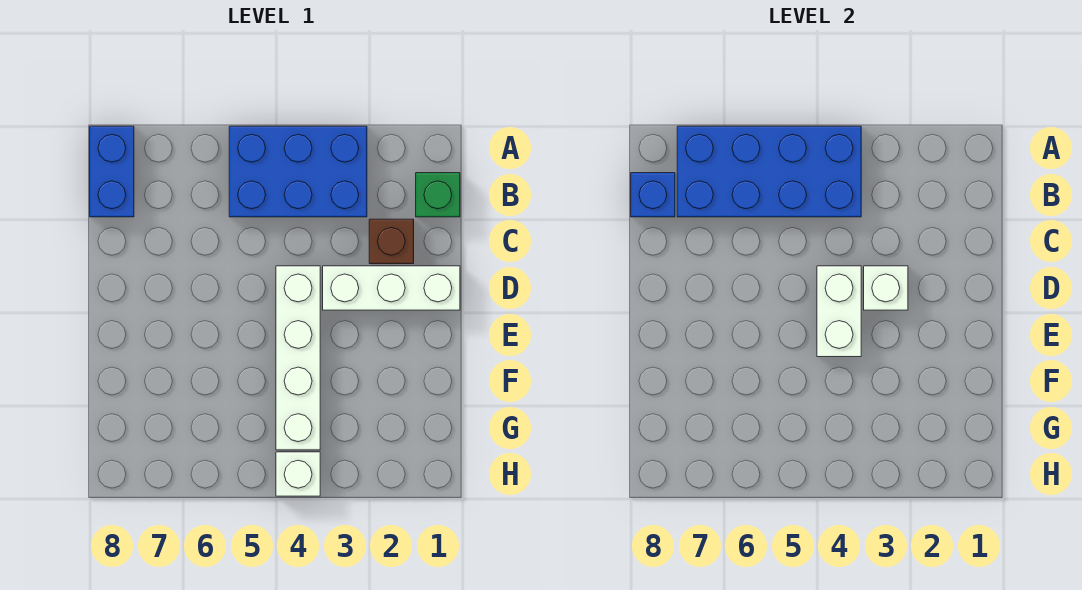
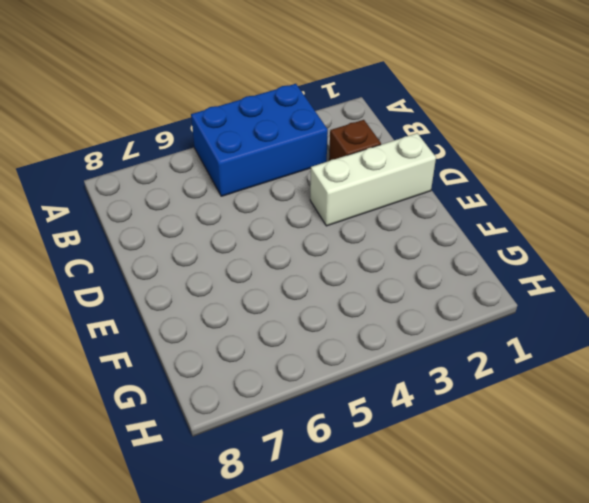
none -> blue brick A8:B8 level 1
none -> green brick B1 level 1

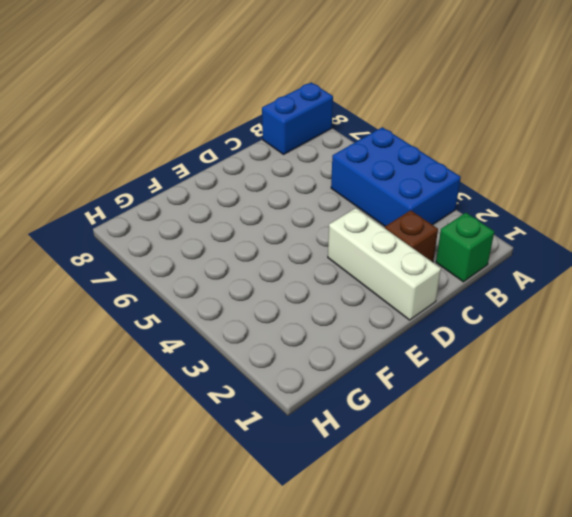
none -> white brick D4:G4 level 1
none -> white brick H4 level 1

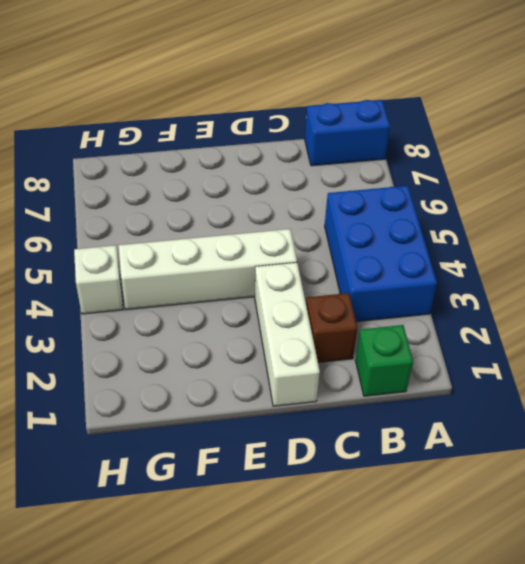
none -> blue brick A4:B7 level 2
none -> blue brick B8 level 2

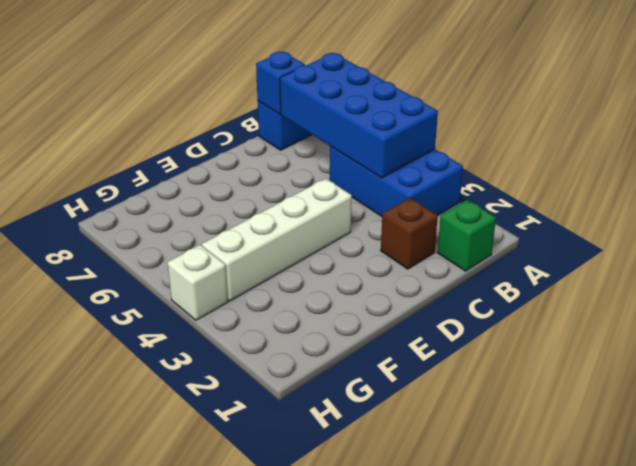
none -> white brick D1:D3 level 1
none -> white brick D3 level 2

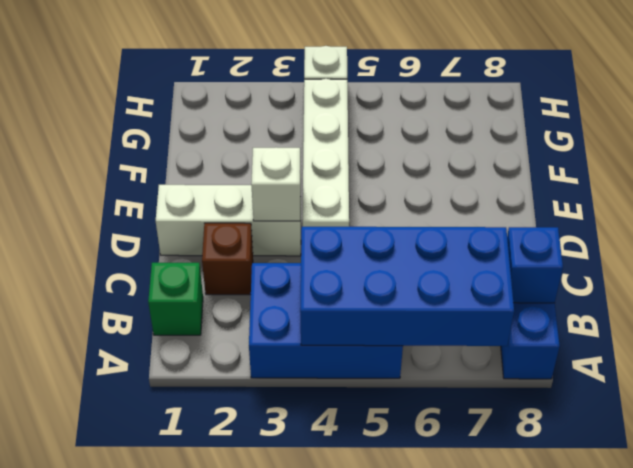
none -> white brick D4:E4 level 2

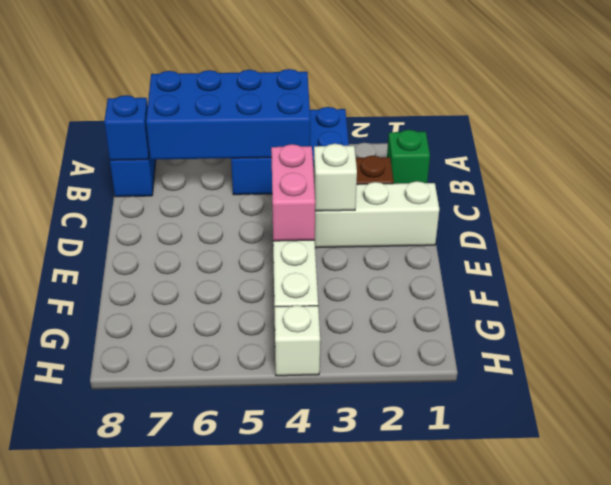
pink brick D4:E4 level 2 -> white brick D4:E4 level 2

